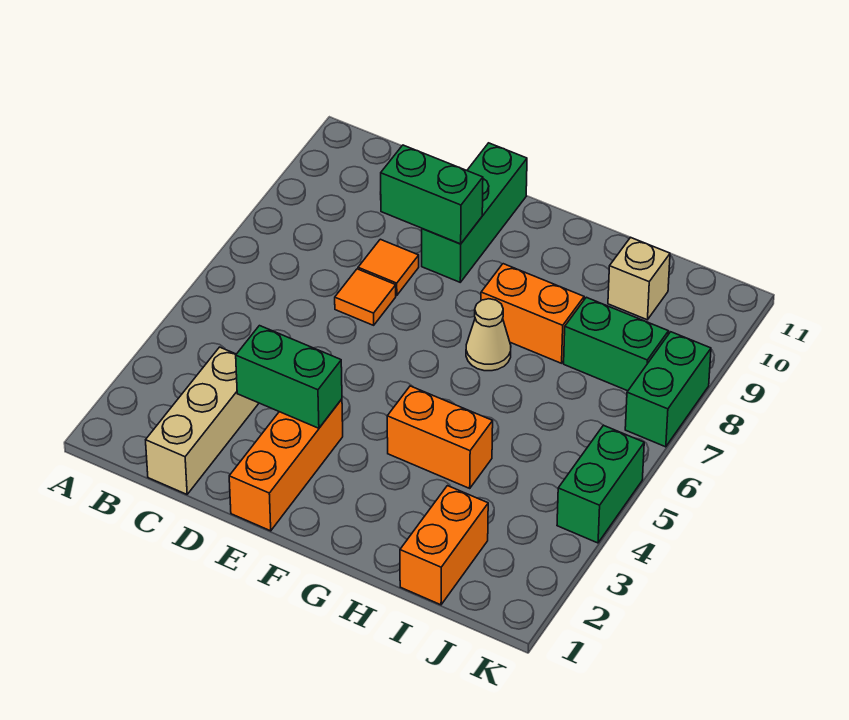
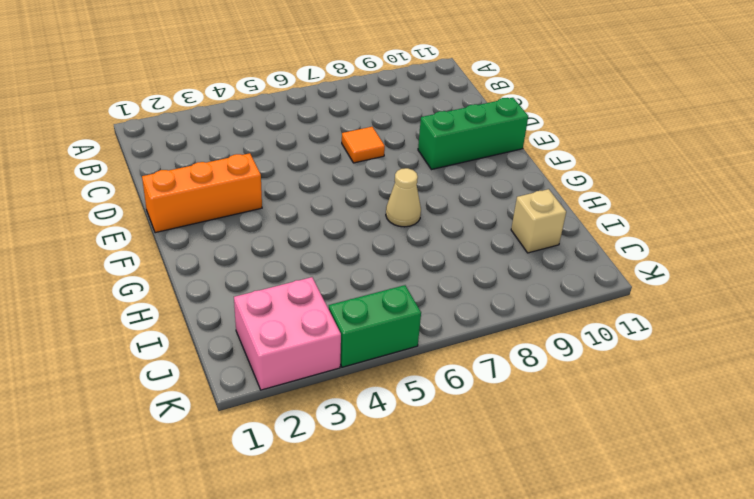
pink brick J2:K3 level 1 -> none
none -> tan brick C1:C3 level 1
none -> orange tile D8 level 1
none -> orange brick G4:H4 level 1

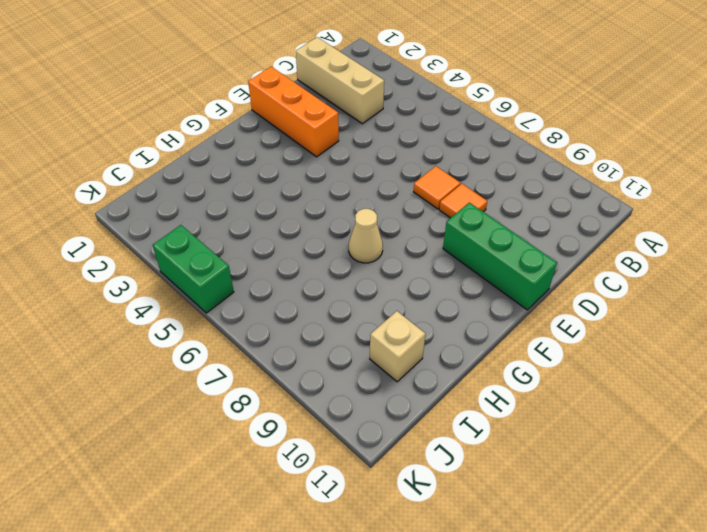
none -> orange brick G4:H4 level 1
none -> orange brick G8:H8 level 1
none -> orange brick I1:I2 level 1

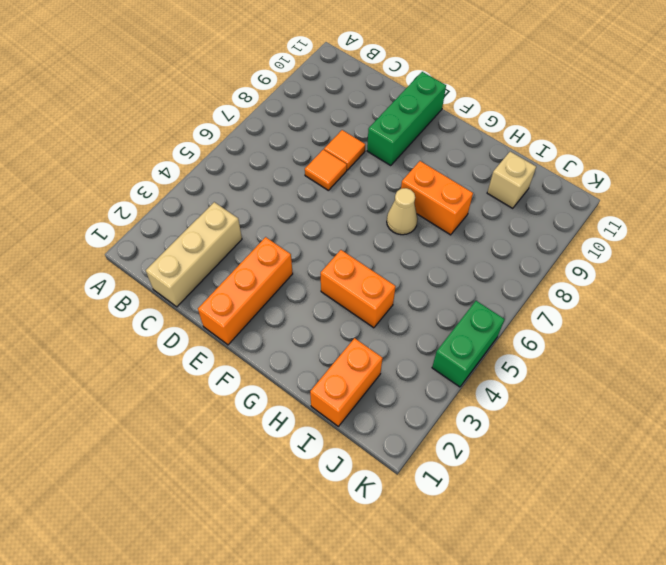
none -> green brick I8:J8 level 1
none -> green brick K7:K8 level 1
none -> green brick D3:E3 level 2

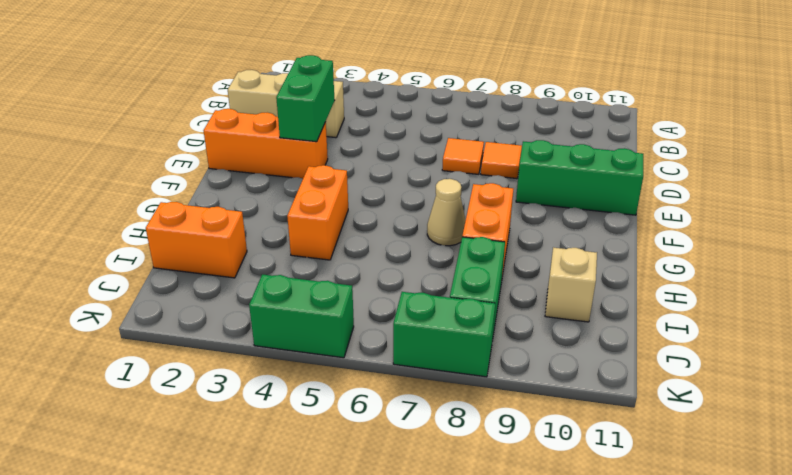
none -> green brick D9:E9 level 2

